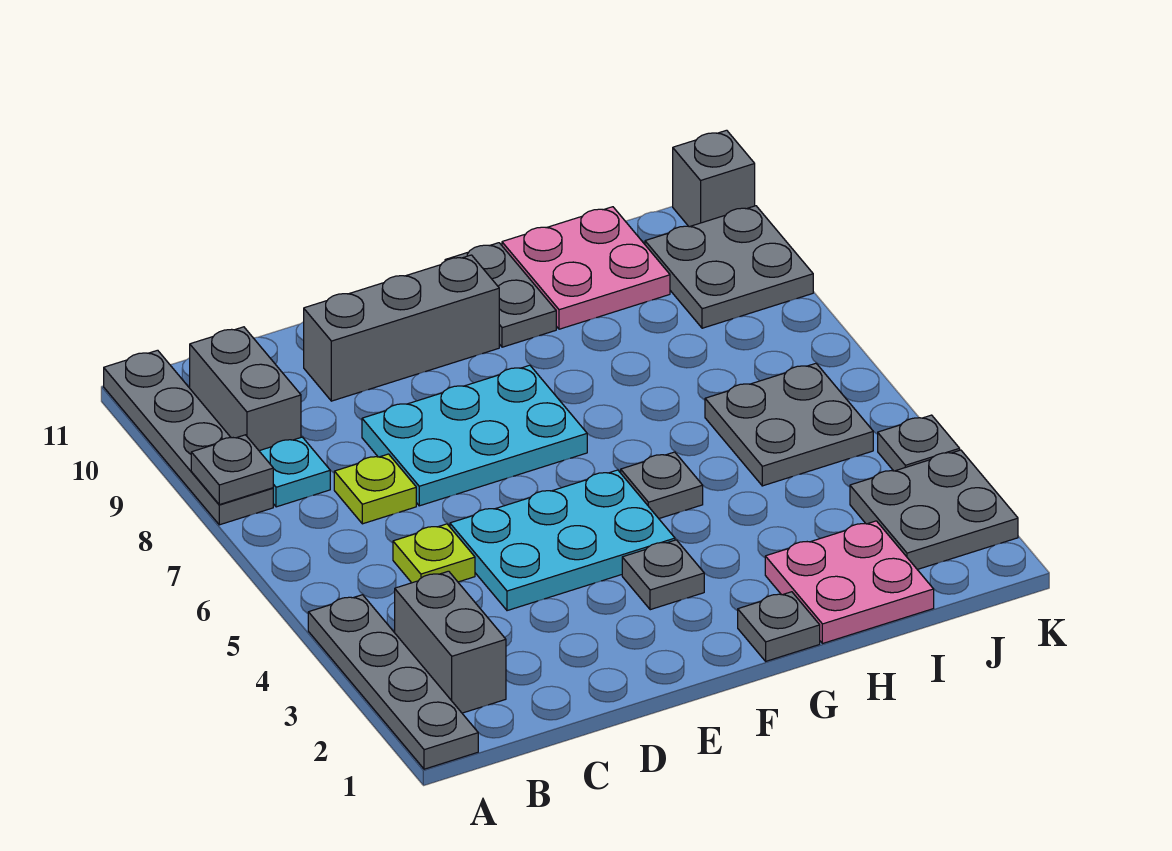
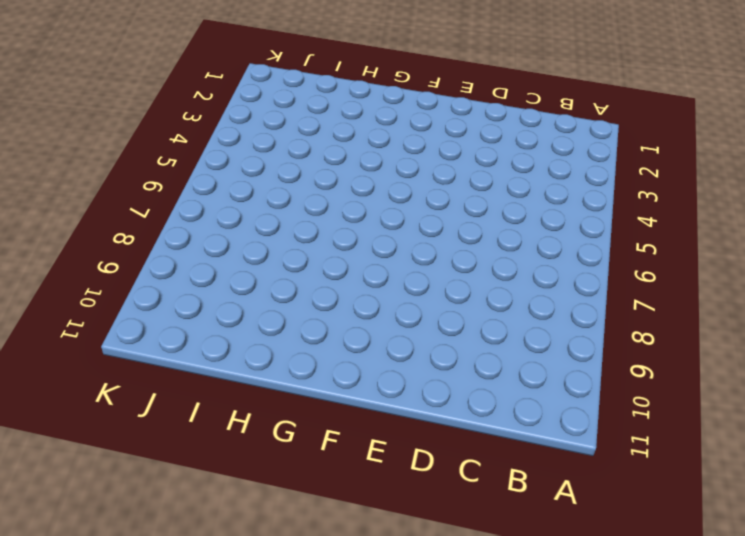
none -> grey plate A1:A4 level 1
none -> grey plate A8:A11 level 1
none -> grey brick B2:B3 level 1

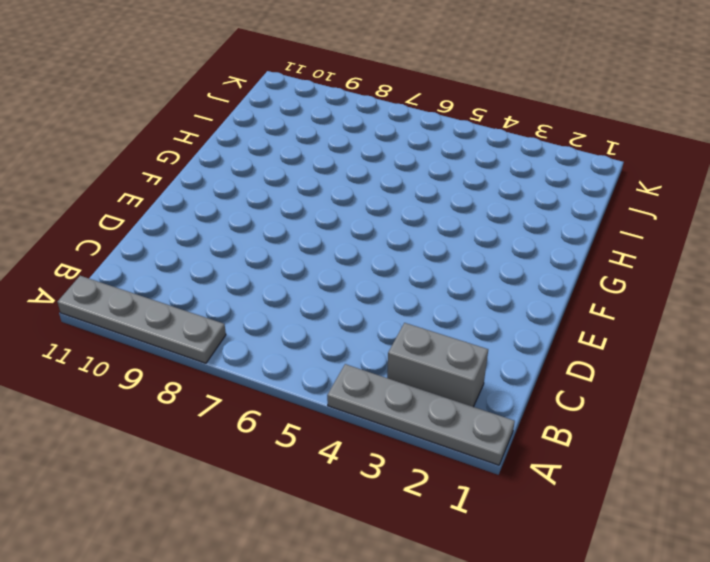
none -> cyan plate B8 level 1
none -> grey brick B9:B10 level 1
none -> lime plate C5 level 1

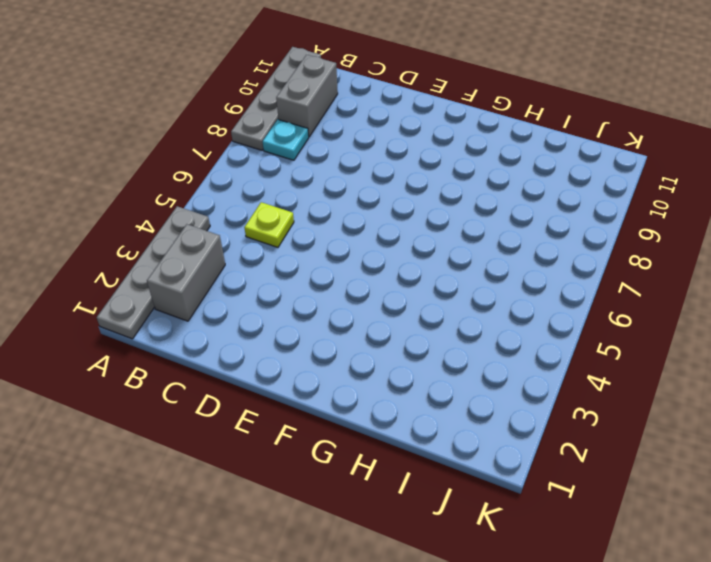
none -> lime plate C7 level 1
none -> cyan plate D4:F5 level 1
none -> cyan plate D7:F8 level 1

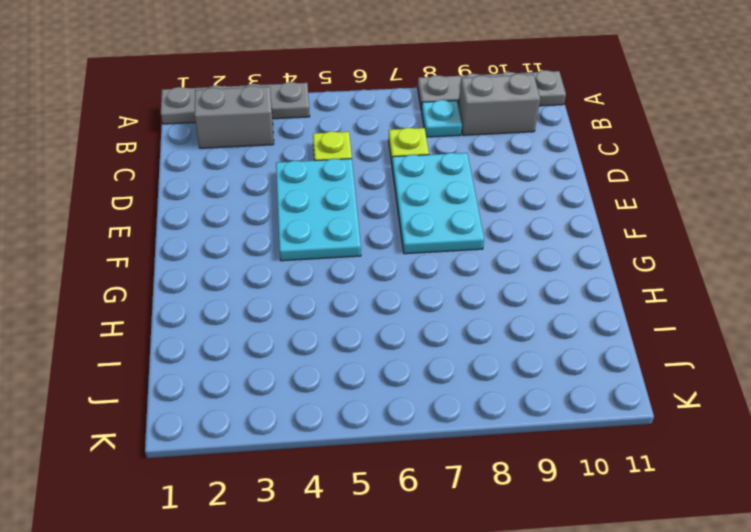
none -> grey brick D10:F10 level 1
none -> grey plate F3 level 1
none -> grey plate G1 level 1

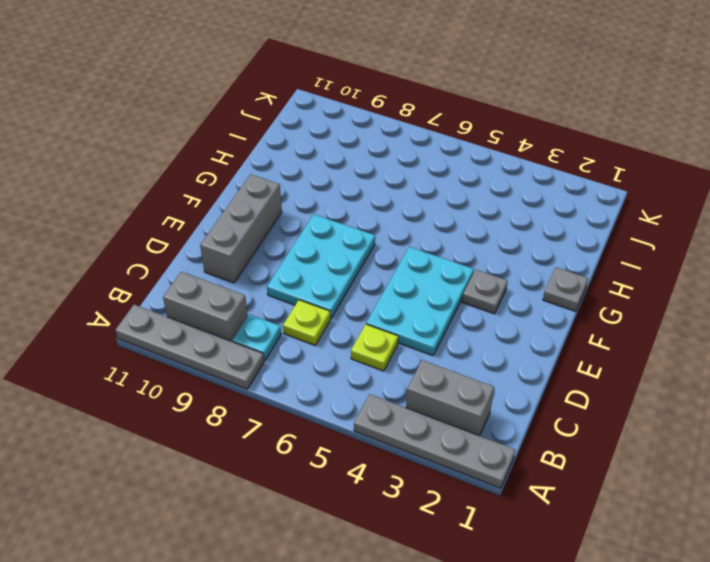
none -> grey plate G5 level 1
none -> grey plate G10:G11 level 1
none -> pink plate H1:I2 level 1

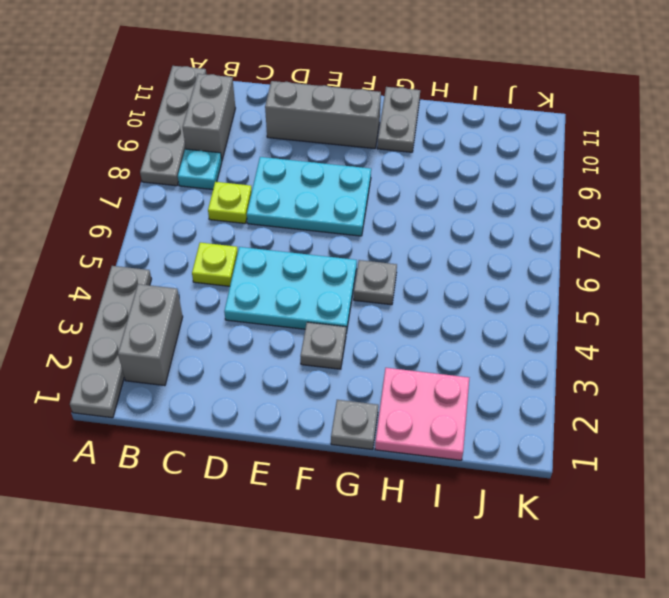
none -> pink plate H10:I11 level 1
none -> grey plate I5:J6 level 1
none -> grey plate J2:K3 level 1

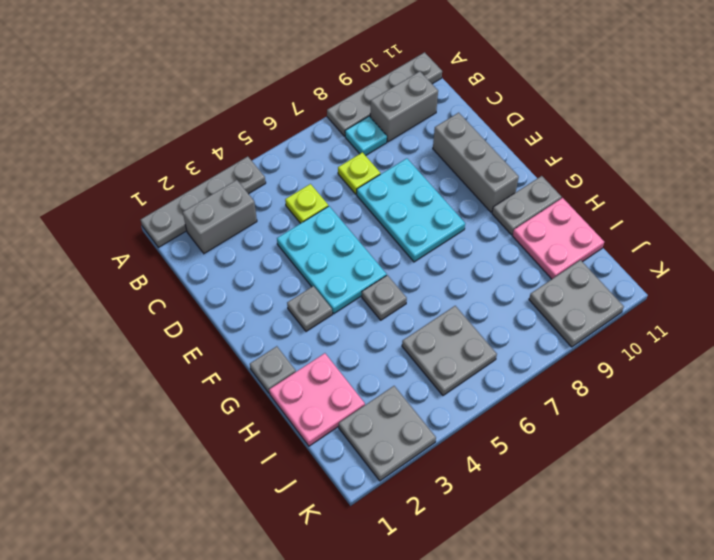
none -> grey plate K4 level 1
none -> grey brick K11 level 1
none -> grey plate A8 level 2

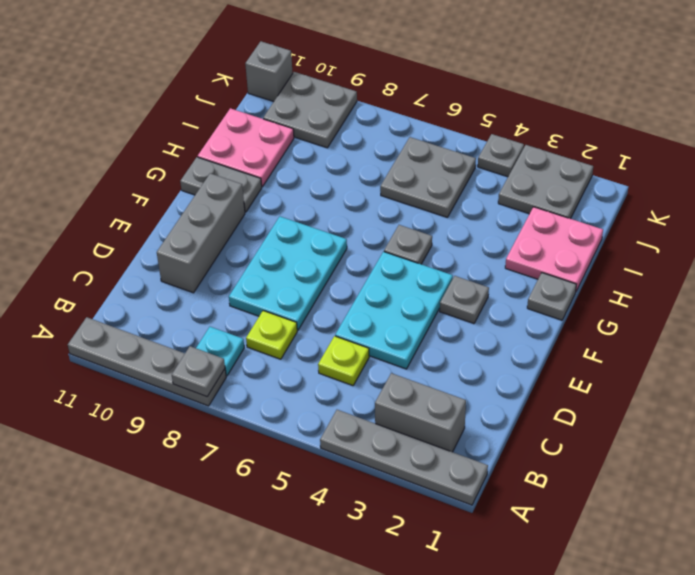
none -> grey brick B9:B10 level 1

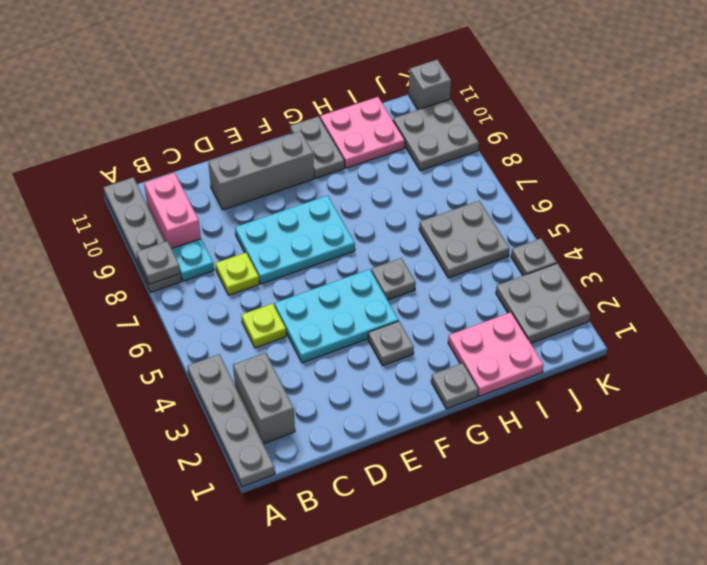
pink brick B9:B10 level 1 -> grey brick B9:B10 level 1

